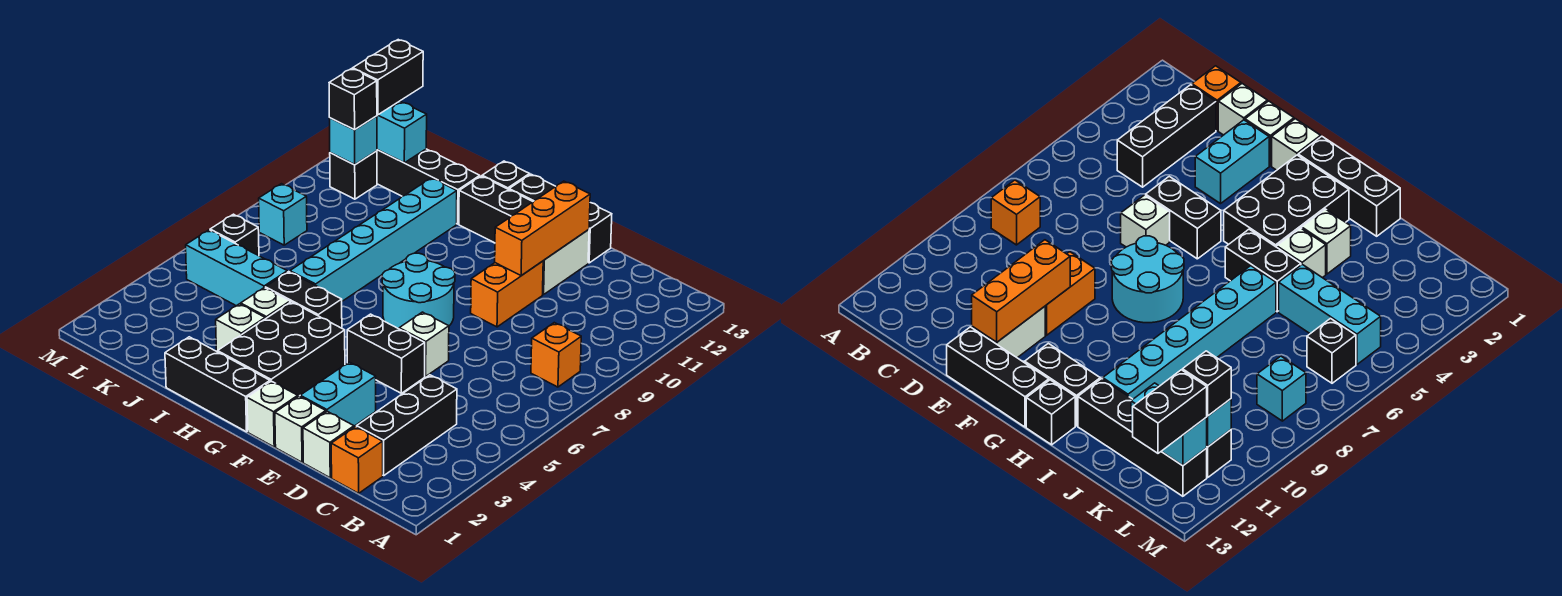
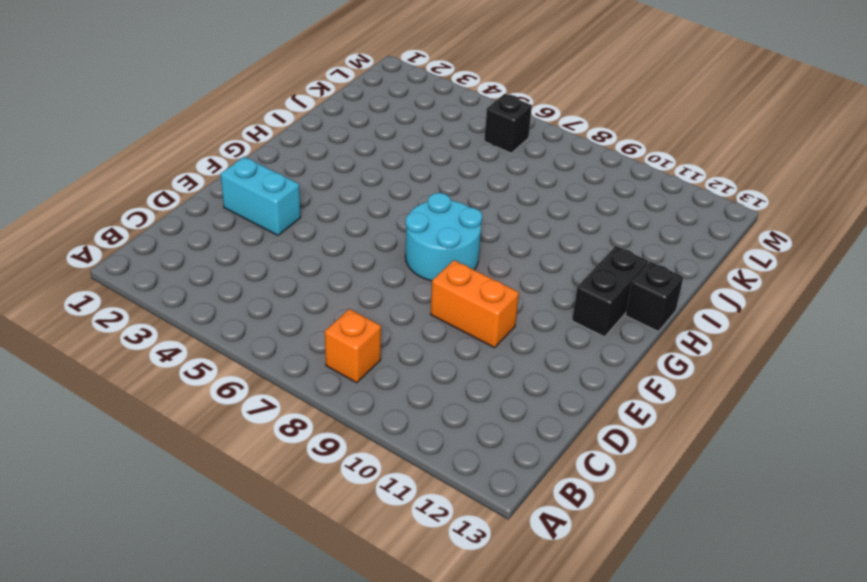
none -> orange brick C1 level 1
none -> black brick C2:C4 level 1
none -> white brick D1 level 1
none -> white brick E1 level 1

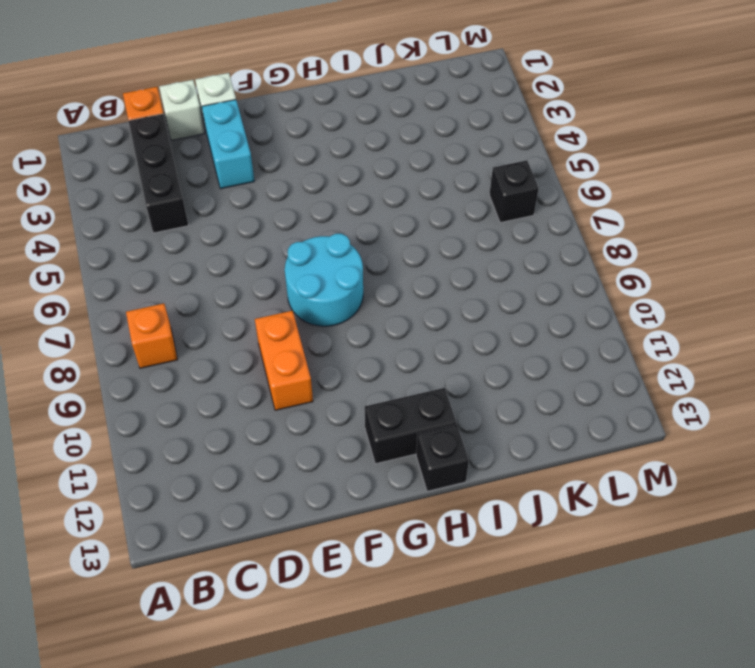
none -> black brick E5:F5 level 1
none -> white brick E6 level 1
none -> white brick E11:E12 level 1
none -> black brick E13:G13 level 1

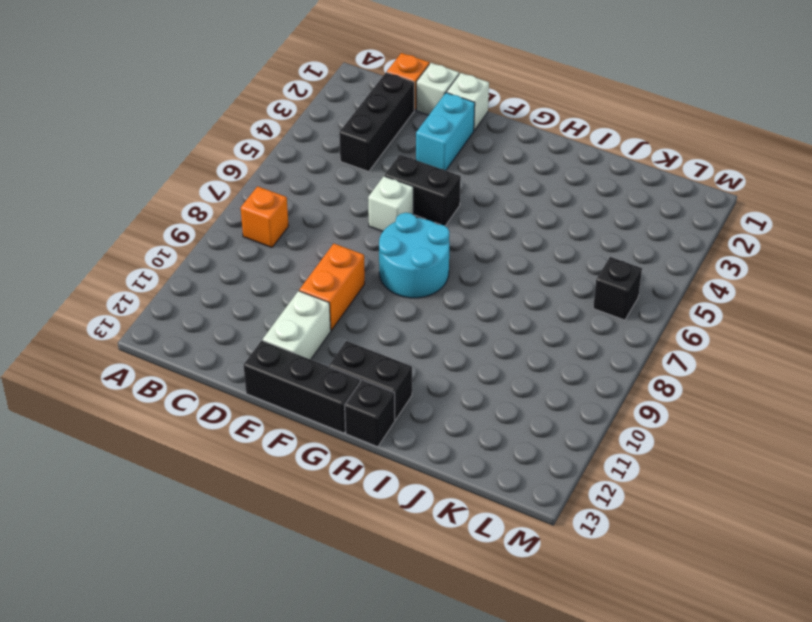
none -> white brick F1 level 1
none -> black brick G1:I1 level 1
none -> black brick G2:H4 level 1
none -> black brick H5:I5 level 1

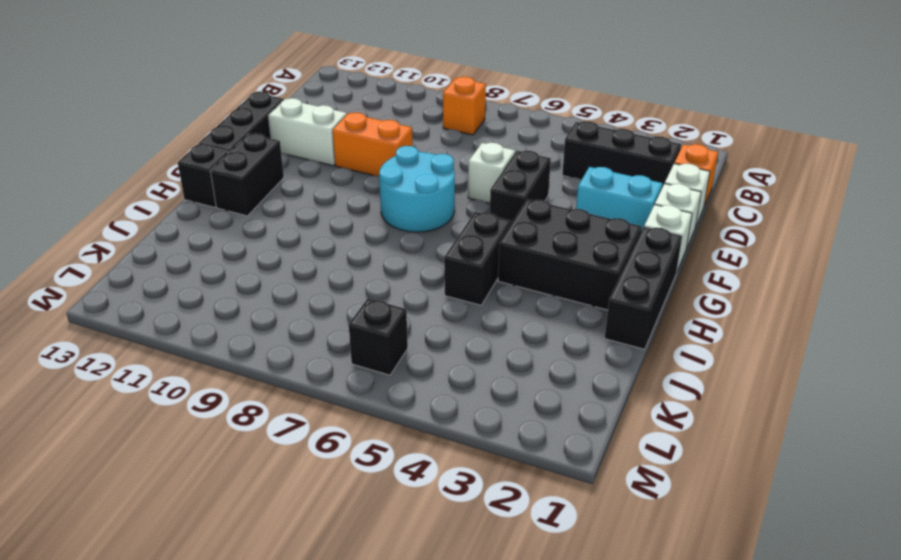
none -> white brick I3 level 1
none -> white brick I4 level 1
none -> cyan brick I6:I11 level 1
none -> black brick I12:L12 level 1

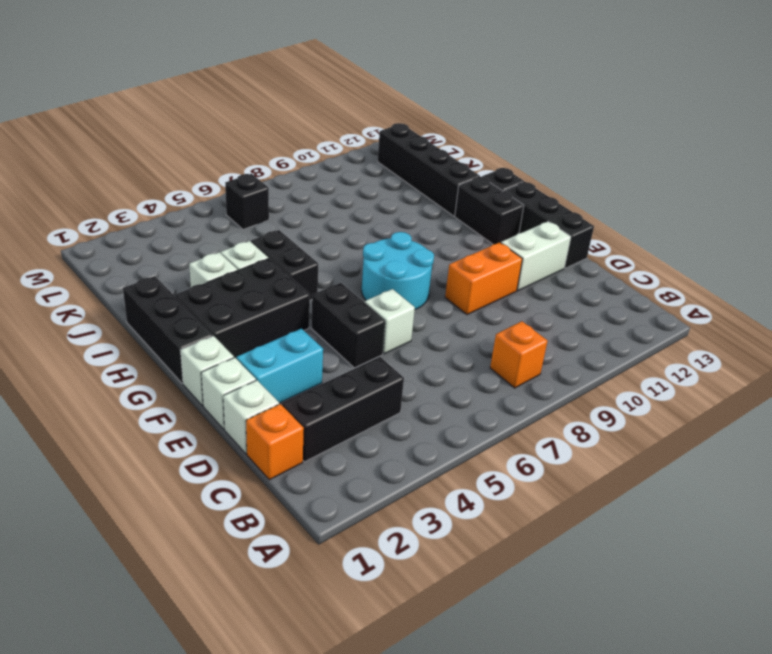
none -> cyan brick I6:I11 level 1
none -> cyan brick J5:L5 level 1
none -> cyan brick L8 level 1
none -> black brick L11 level 1

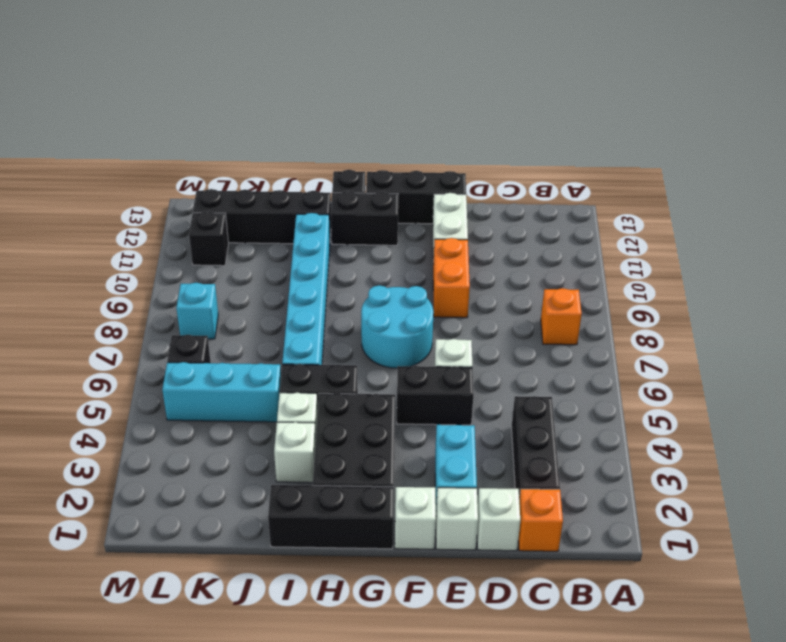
none -> orange brick E10:E12 level 2
none -> cyan brick K12:L12 level 2
none -> cyan brick L11 level 2
none -> black brick L11 level 3

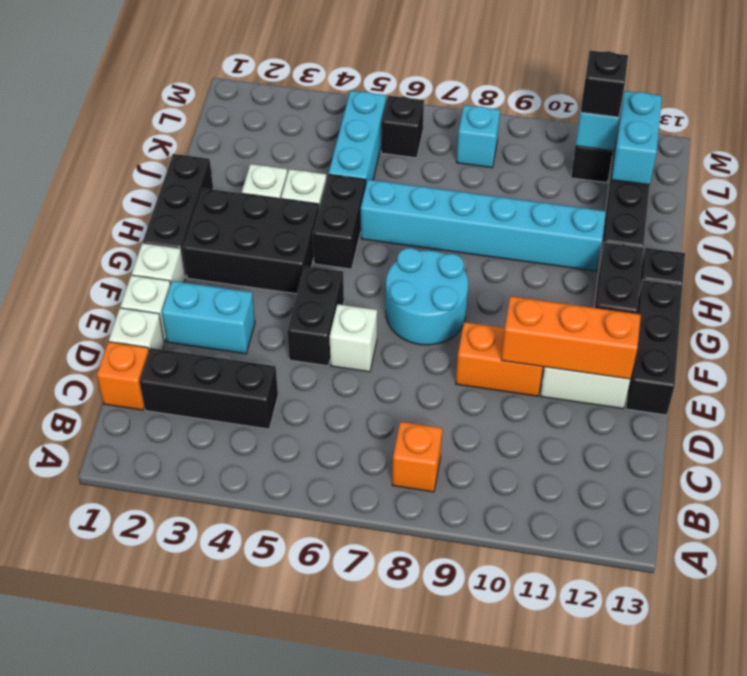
none -> black brick L12:L13 level 3

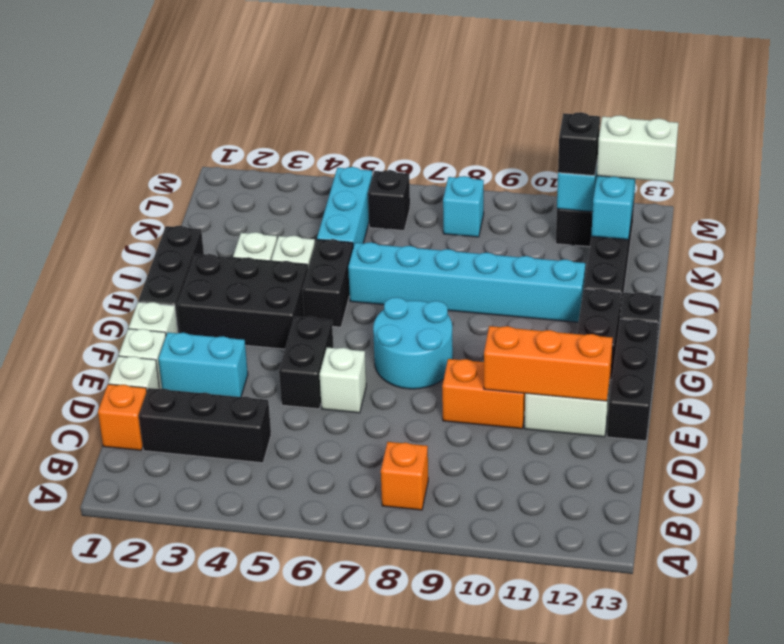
white brick L12:L13 level 3 -> black brick L12:L13 level 3

